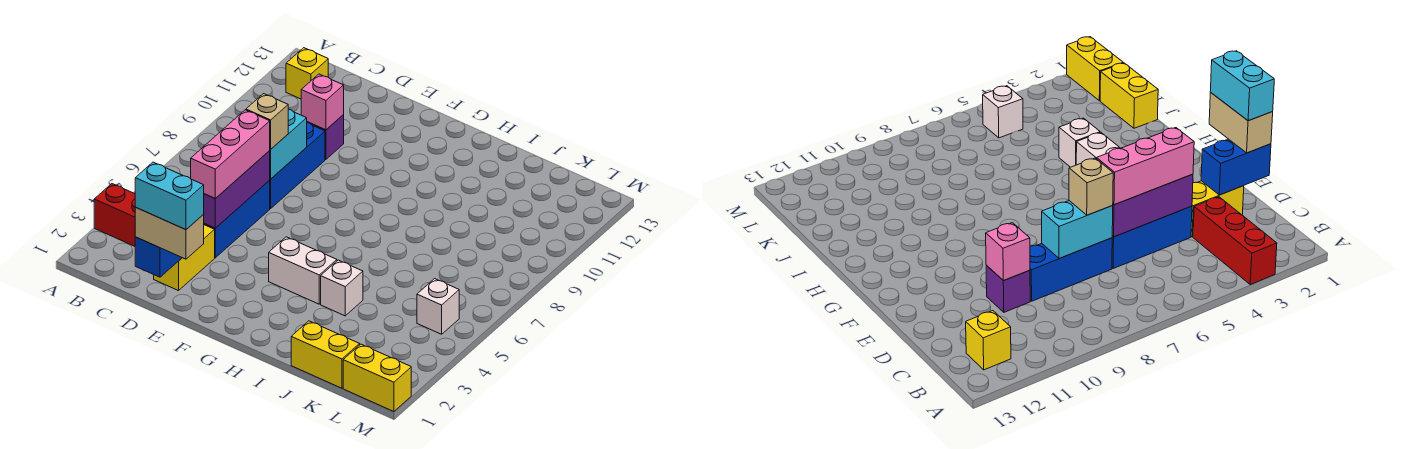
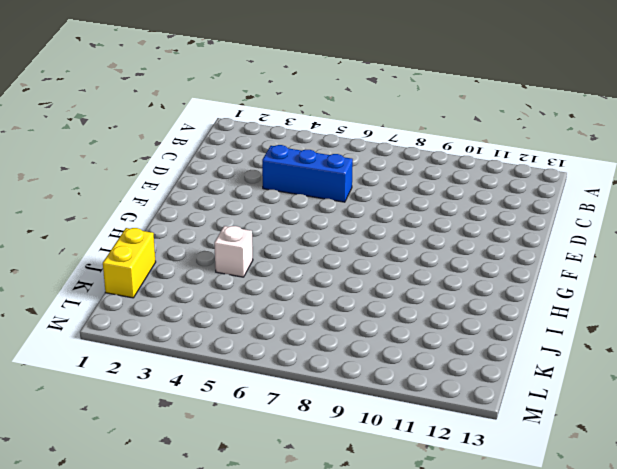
none -> red brick A3:C3 level 1
none -> yellow brick B12 level 1
none -> yellow brick D2:D3 level 1

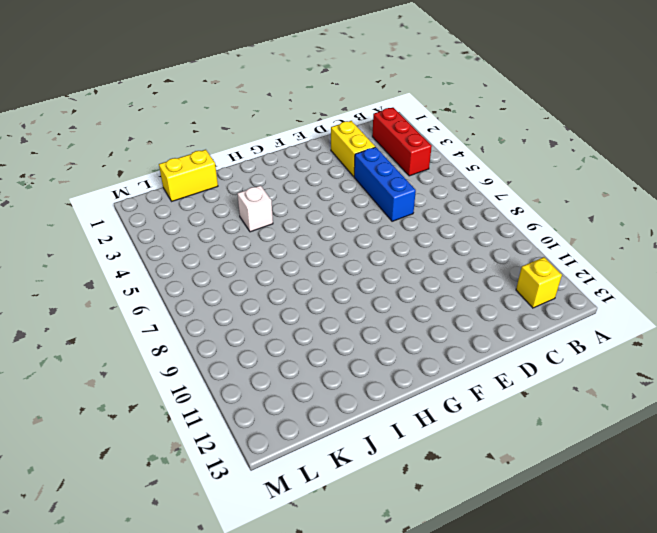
red brick B2:B4 level 1 -> red brick A3:C3 level 1
none -> blue brick D7:D9 level 1
none -> purple brick D10 level 1
none -> white brick G4:H4 level 1

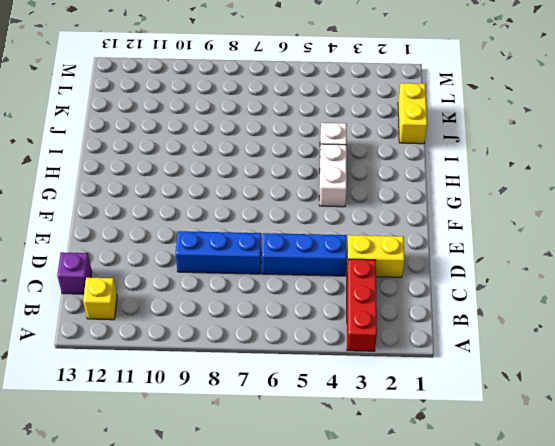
purple brick C13 level 1 -> purple brick D10 level 1
none -> yellow brick L1:M1 level 1
none -> white brick L5 level 1
none -> blue brick D1:D2 level 2

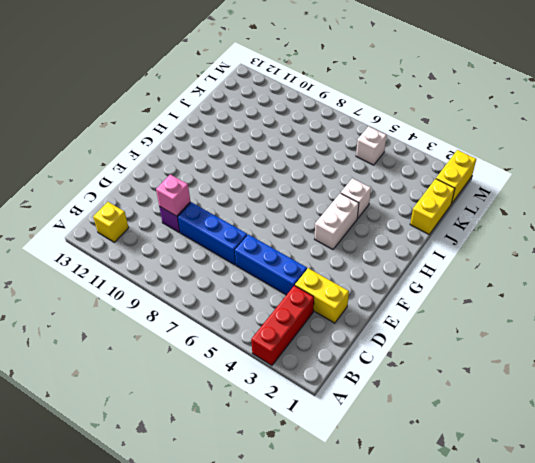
none -> blue brick D1:D2 level 2
none -> purple brick D4:D6 level 2
none -> cyan brick D7:D8 level 2

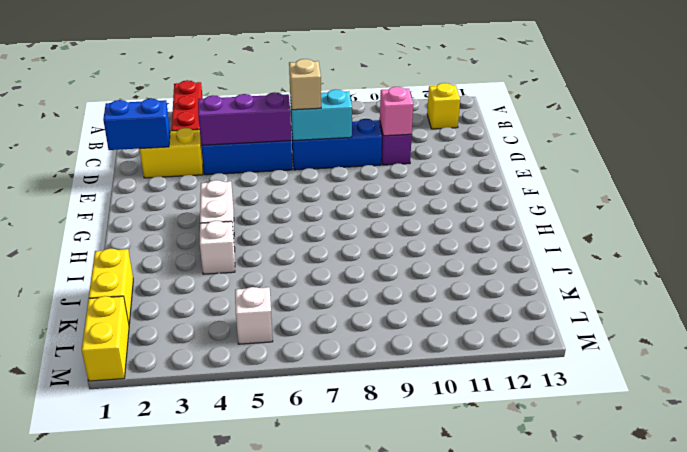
none -> tan brick D1:E1 level 3
none -> pink brick D4:D6 level 3
none -> cyan brick D1:E1 level 4

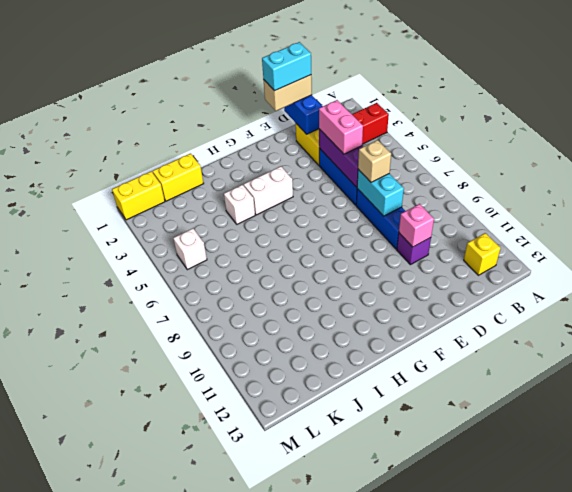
pink brick D4:D5 level 3 -> pink brick D4:D6 level 3

